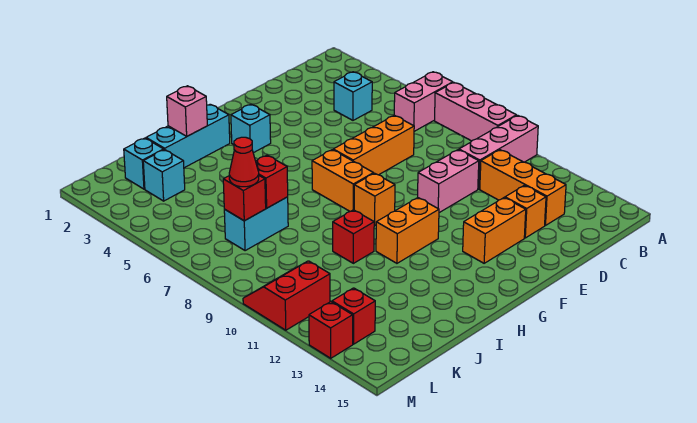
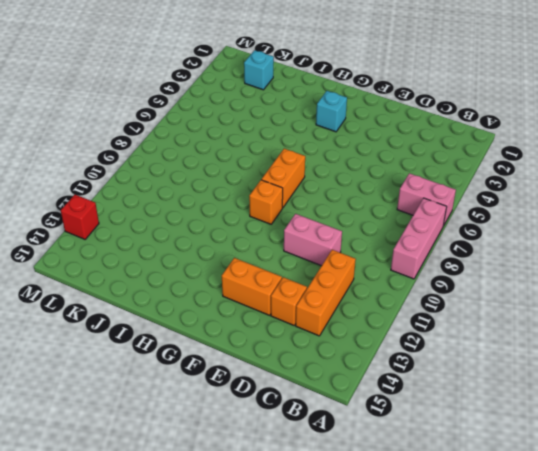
none -> pink brick A10:C10 level 1
none -> cyan brick C4 level 1
none -> orange brick D7:F7 level 1

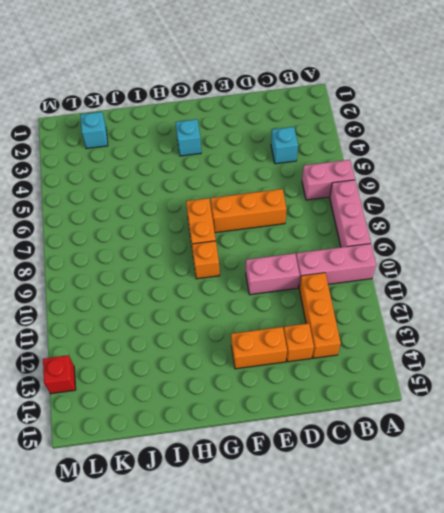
none -> orange brick G11:H11 level 1
none -> cyan brick H2:J2 level 1
none -> red brick I10 level 1

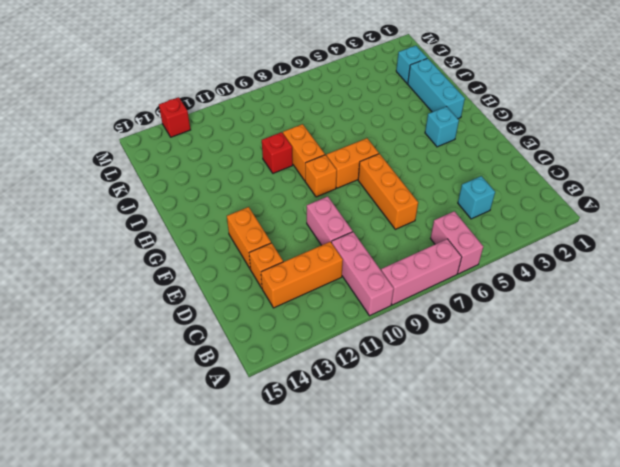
orange brick H9:I9 level 1 -> orange brick G11:H11 level 1
none -> cyan brick J7:K7 level 1
none -> cyan brick K3 level 1
none -> red slope L10:M11 level 1 top 11

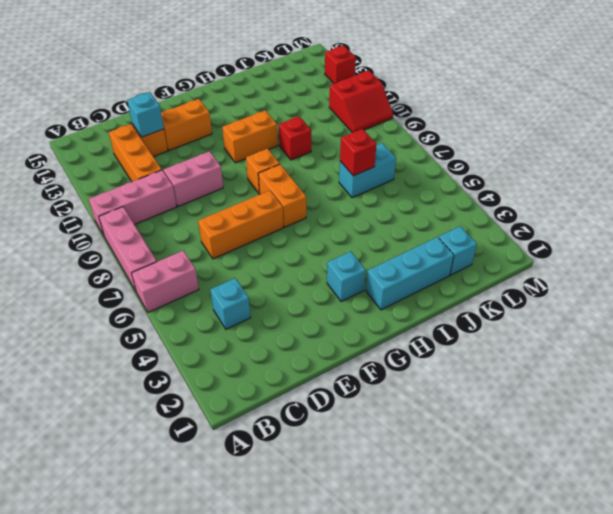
cyan brick D13 level 2 -> cyan brick K3 level 1
none -> red brick L13 level 1
none -> pink brick I2 level 2
none -> red brick K7 level 2

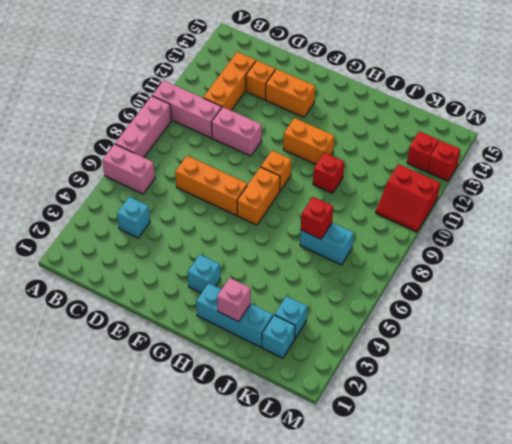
none -> red brick K7 level 2
none -> red cone K7 level 3

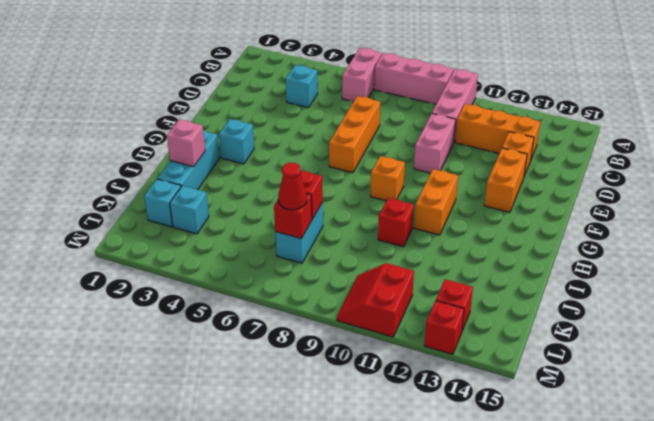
none -> orange brick G7:G8 level 1

